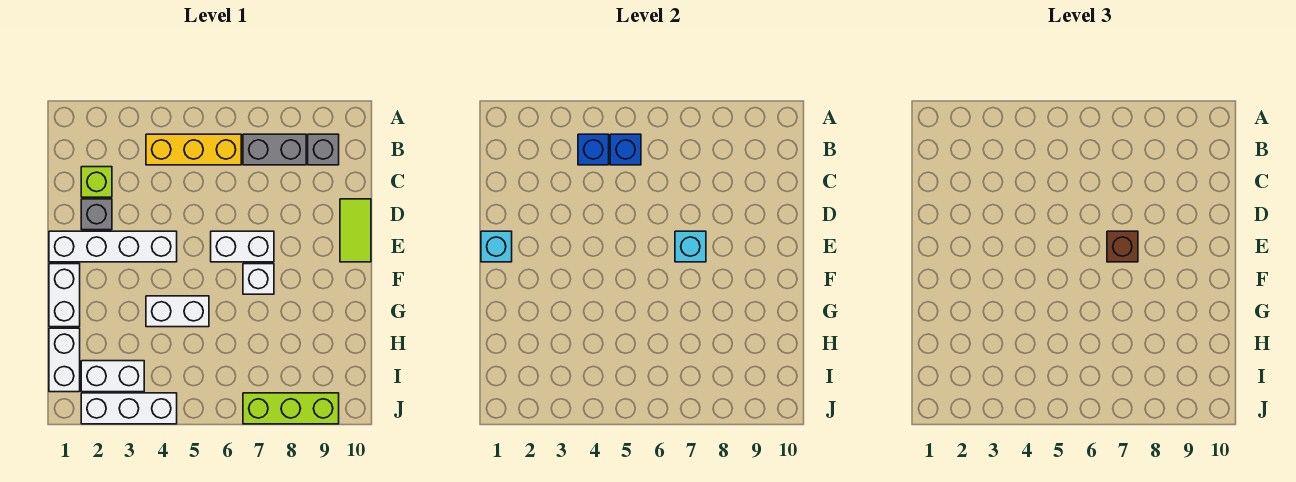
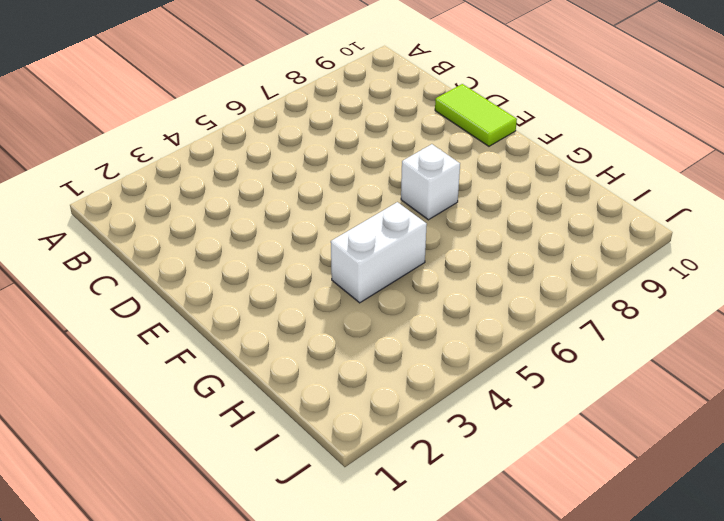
none -> yellow brick B4:B6 level 1
none -> grey brick B7:B8 level 1
none -> grey brick B9 level 1

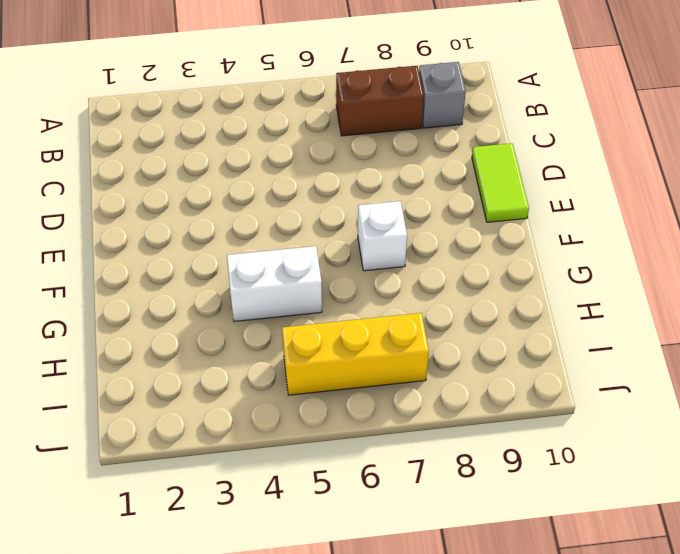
brown brick B7:B8 level 1 -> grey brick B7:B8 level 1
yellow brick I5:I7 level 1 -> yellow brick B4:B6 level 1
none -> lime brick C2 level 1
none -> grey brick D2 level 1
none -> white brick E1:E4 level 1

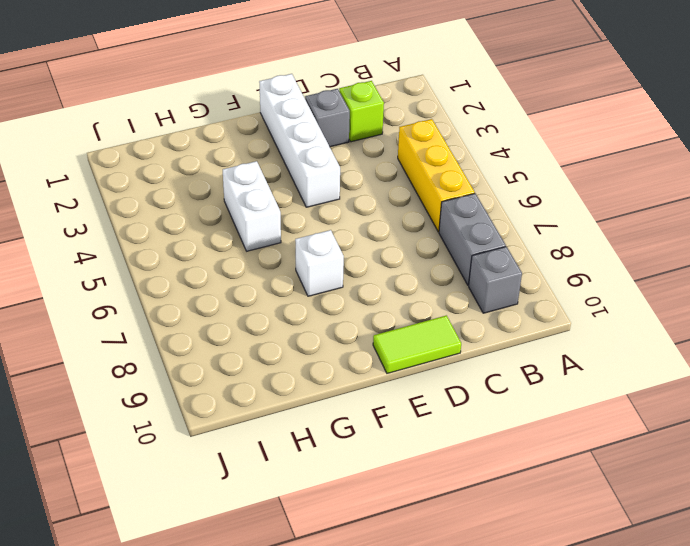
none -> white brick E6:E7 level 1
none -> white brick F1:G1 level 1
none -> white brick H1:I1 level 1

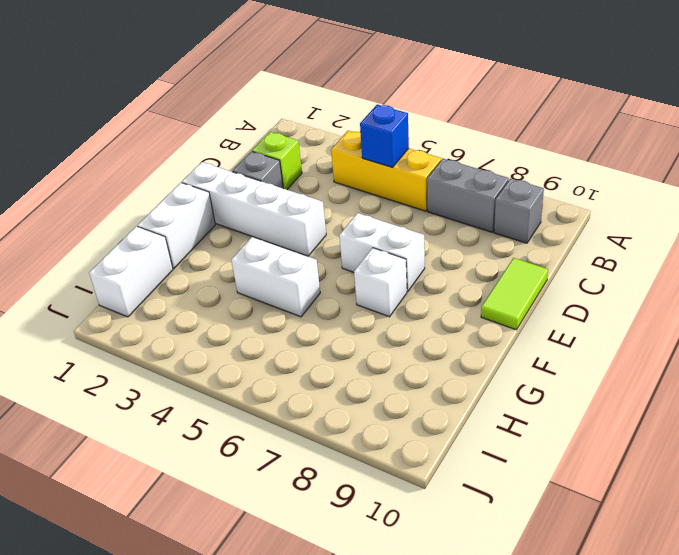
none -> white brick I2:I3 level 1
none -> white brick J2:J4 level 1
none -> lime brick J7:J9 level 1

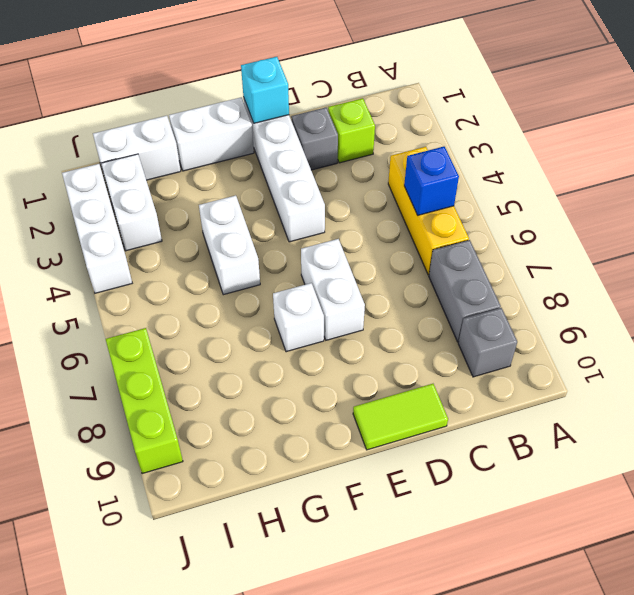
none -> blue brick B4 level 2
none -> cyan brick E7 level 2
none -> brown brick E7 level 3

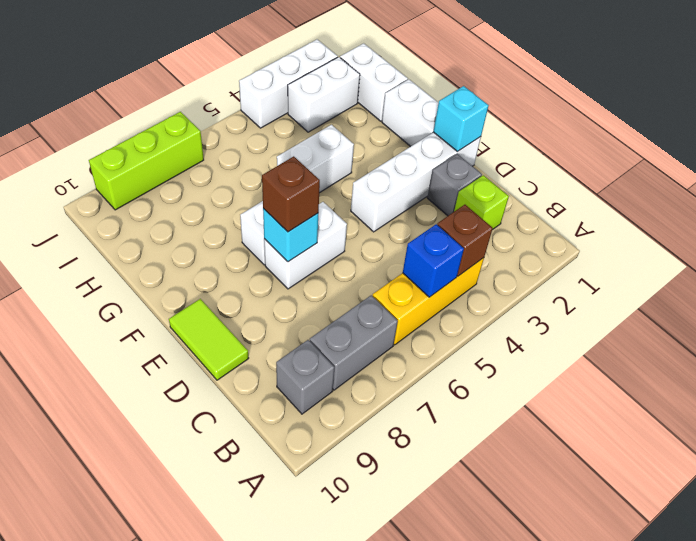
brown brick B4 level 2 -> blue brick B4 level 2

